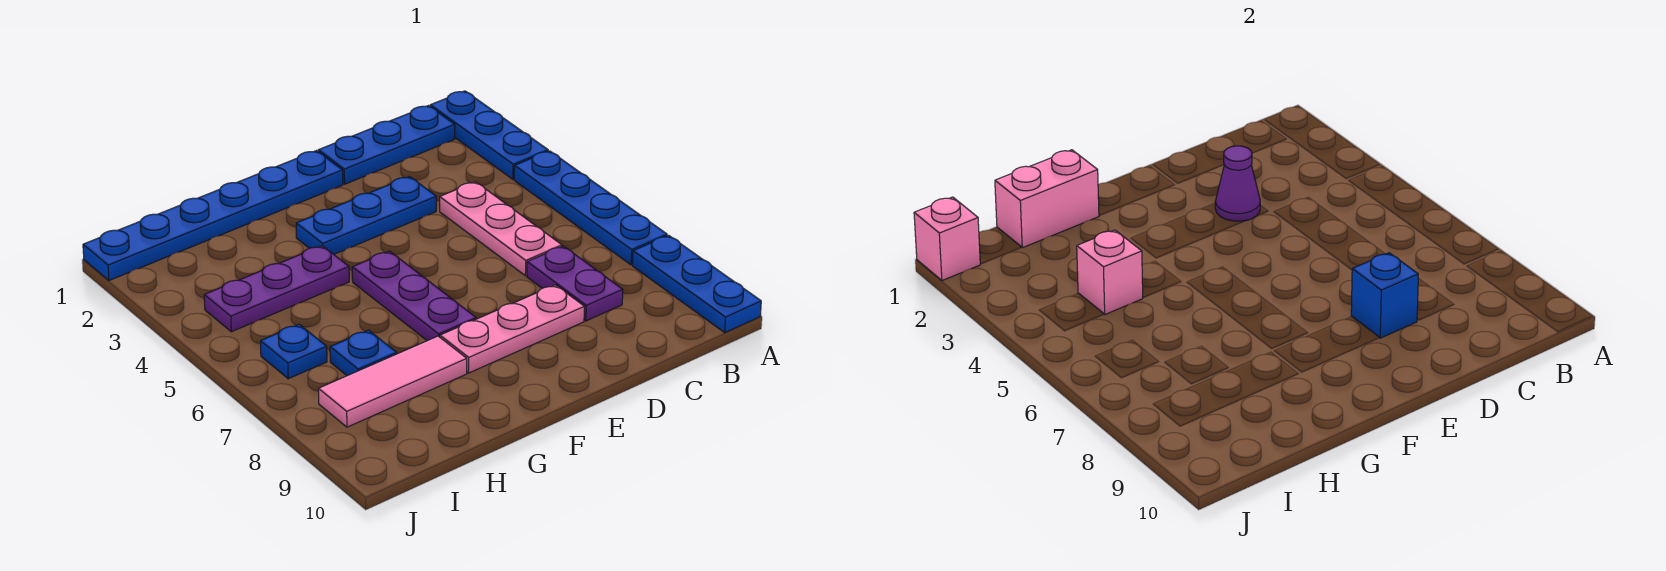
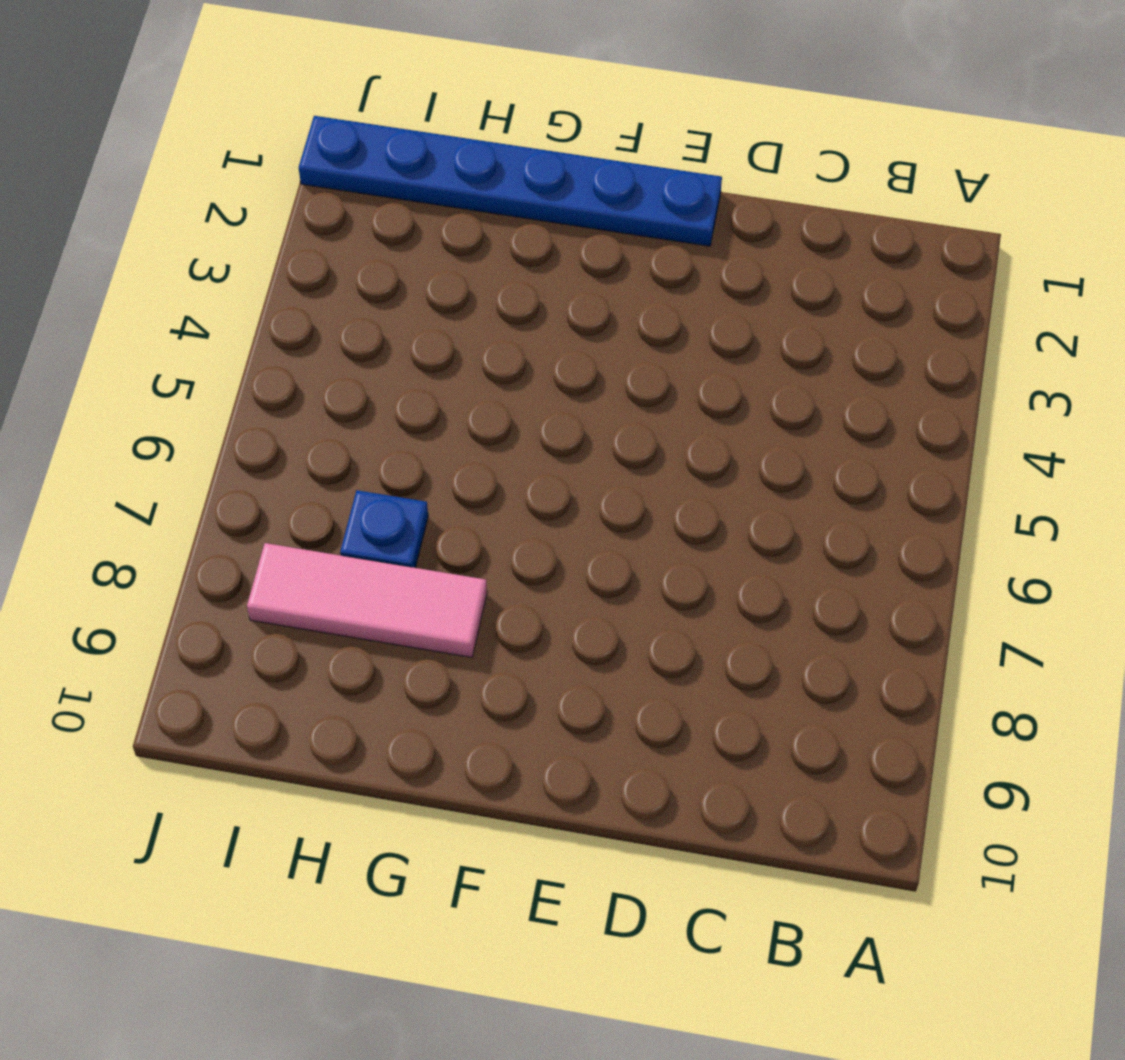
none -> blue plate A1:A3 level 1
none -> blue plate A4:A7 level 1
none -> blue plate A8:A10 level 1

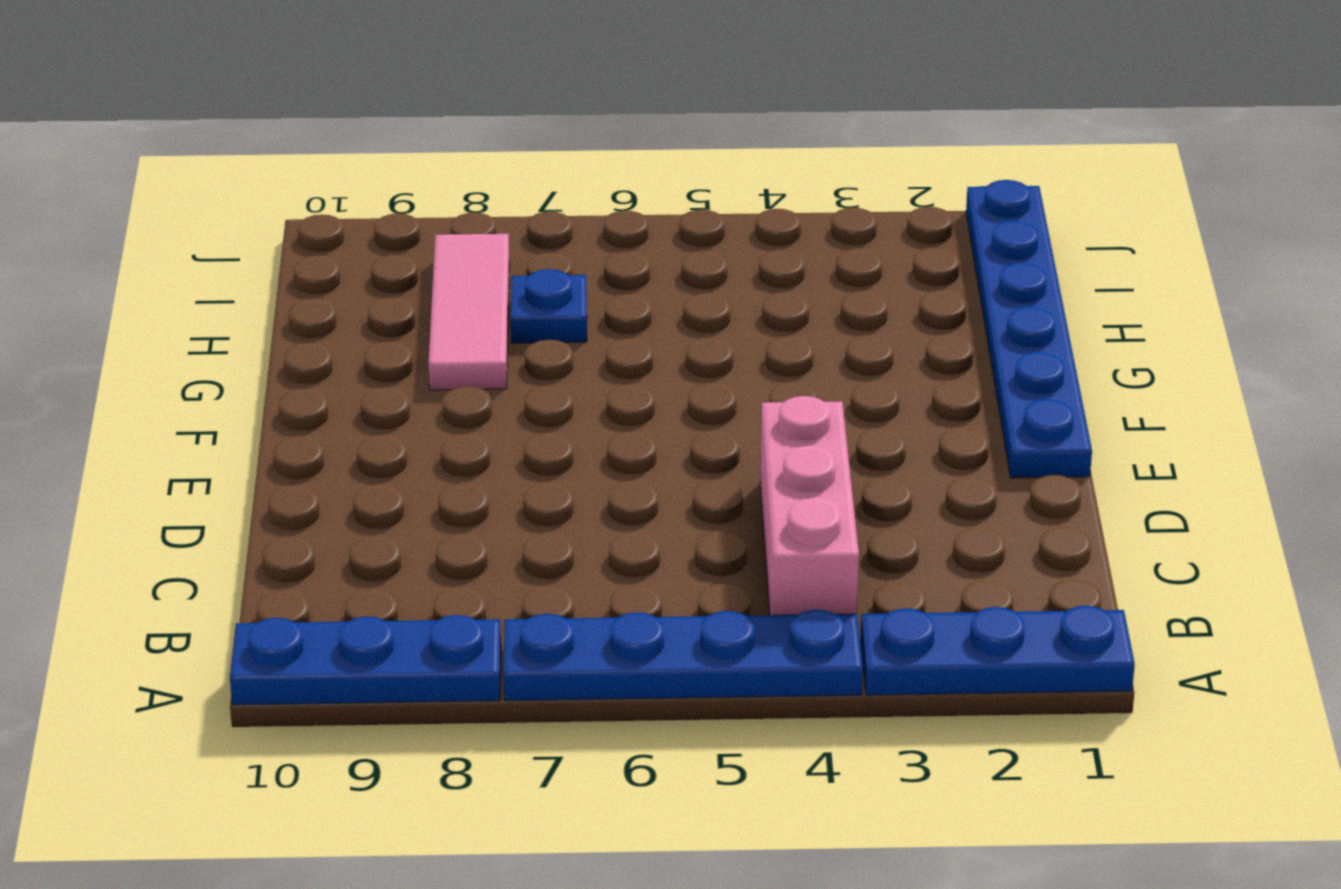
pink brick B4:D4 level 1 -> pink plate C4:C6 level 1
none -> blue plate B1:D1 level 1
none -> purple plate C7:C8 level 1
none -> blue plate D3:F3 level 1

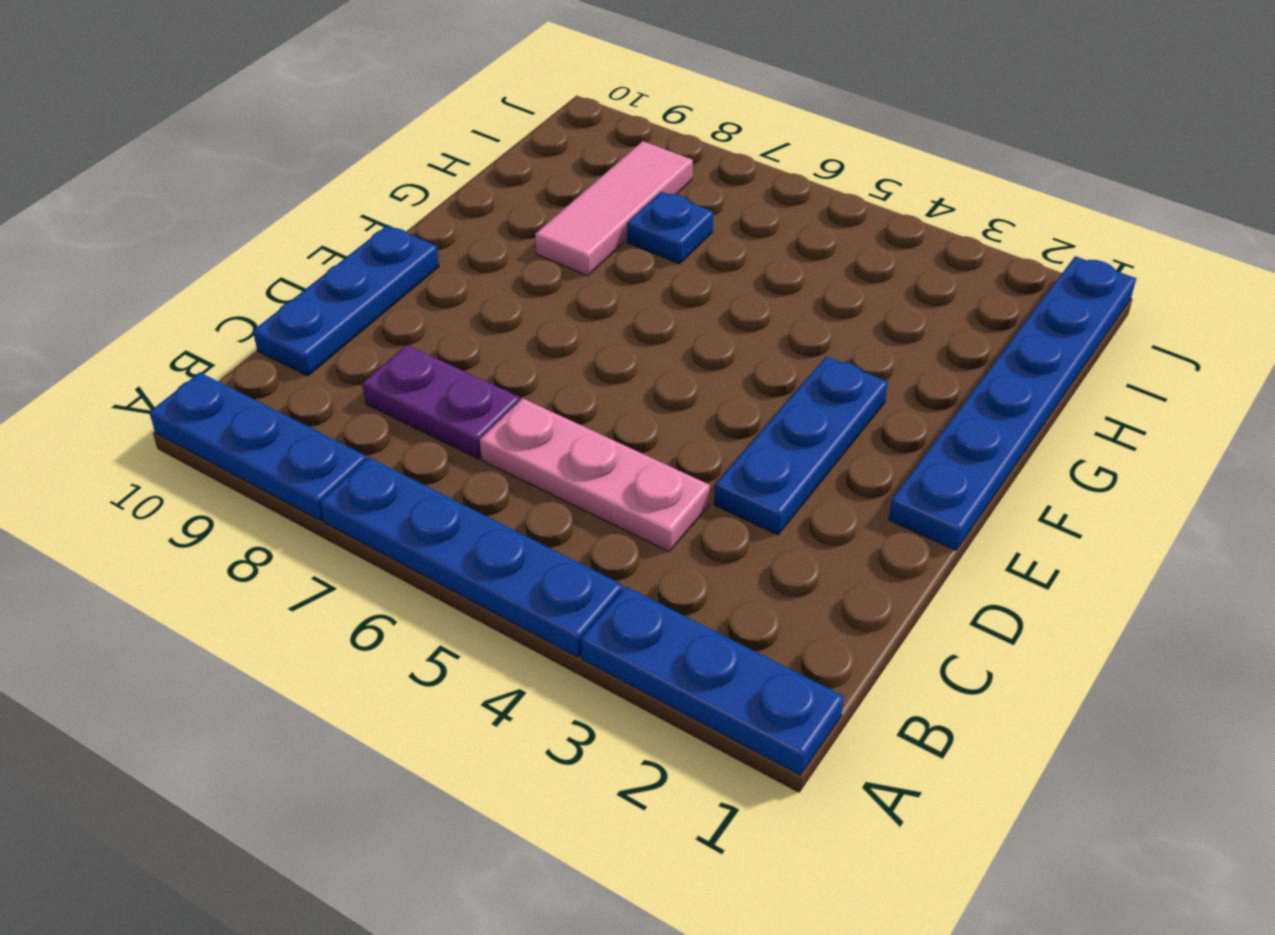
blue plate C10:E10 level 1 -> blue plate B1:D1 level 1
none -> pink plate D8:F8 level 1
none -> purple plate F5:F7 level 1
none -> purple plate G4:I4 level 1

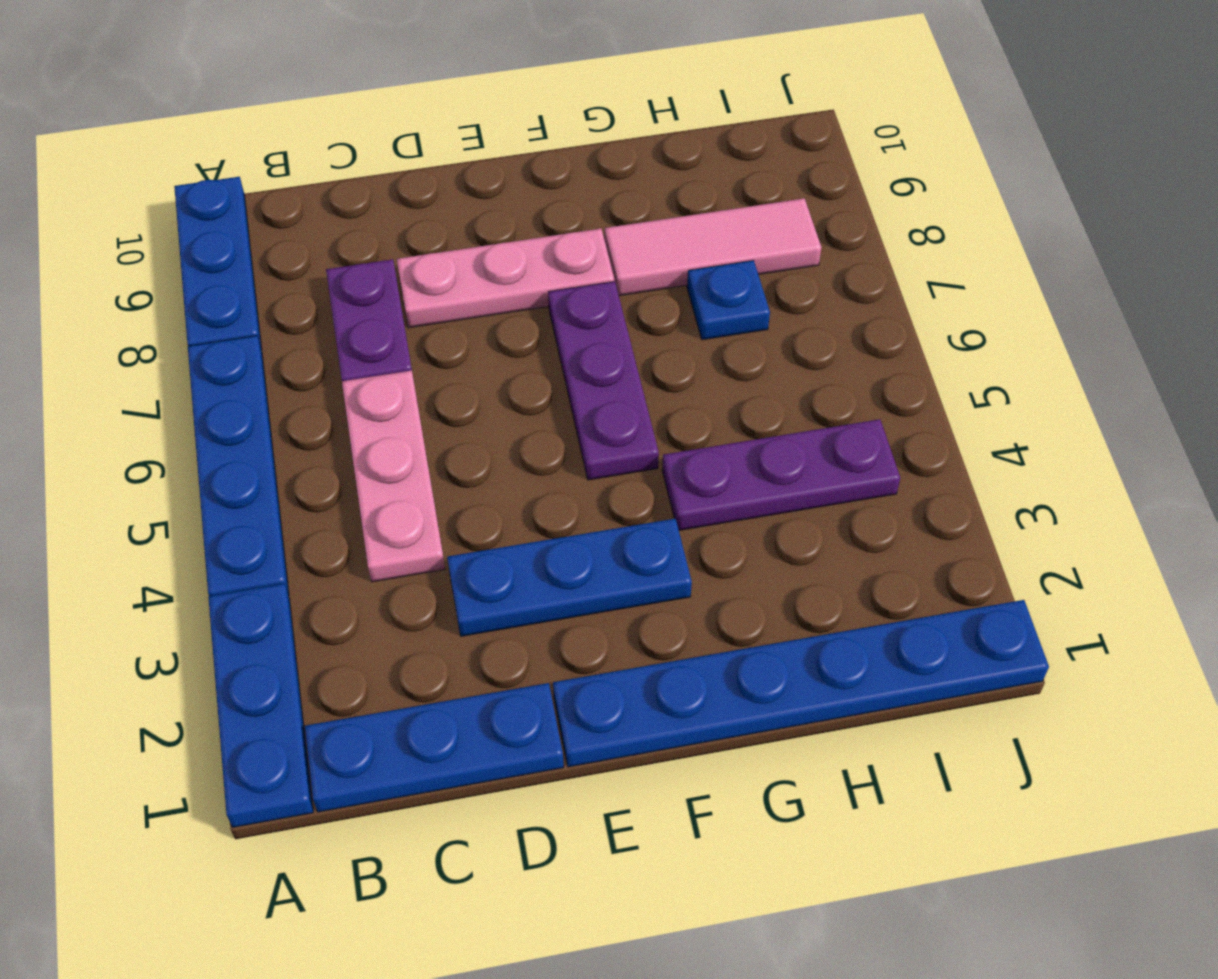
none -> blue plate I6 level 1
none -> purple cone D3 level 2
none -> blue brick D8 level 2

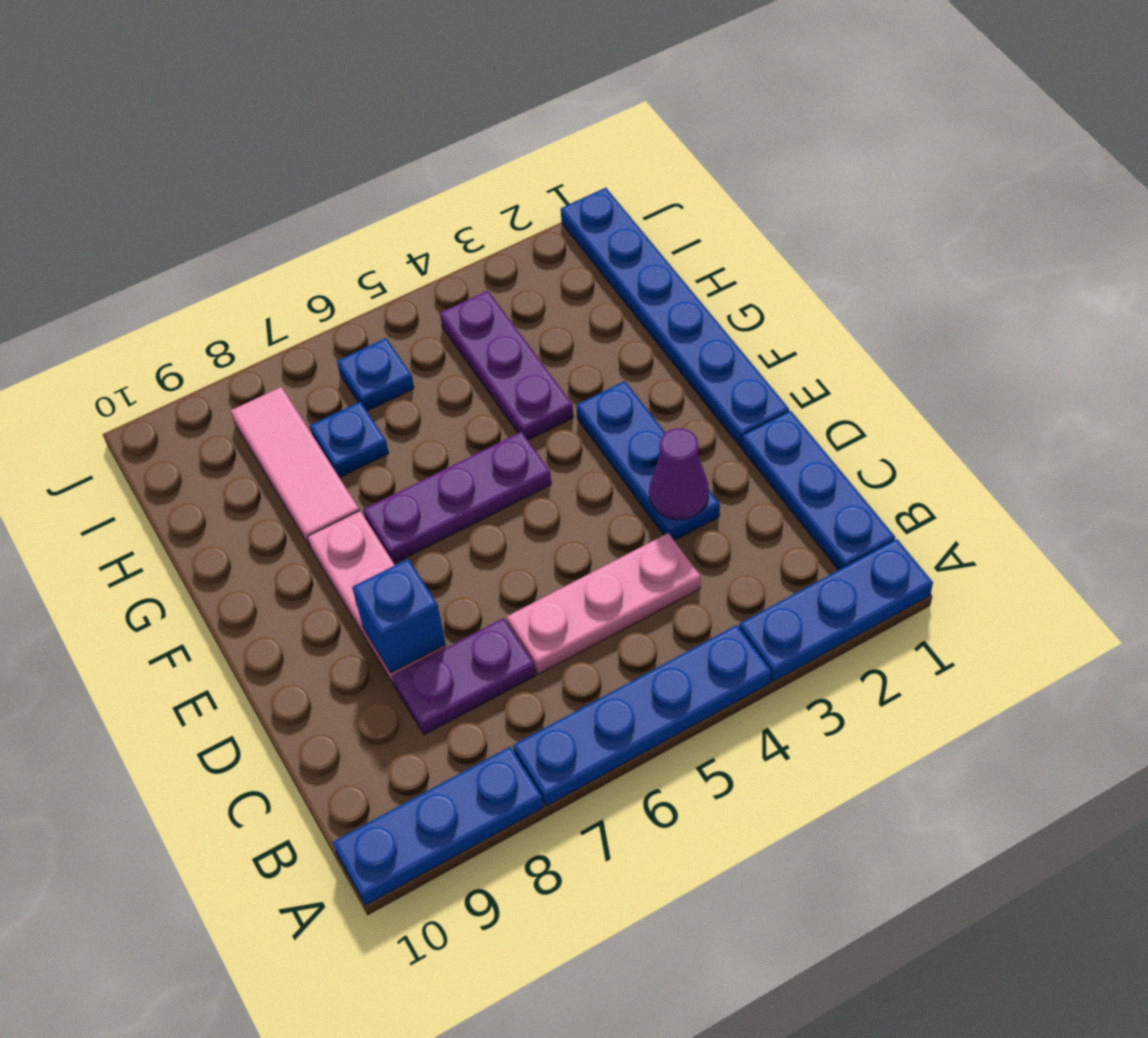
none -> pink brick G1:H1 level 2
none -> pink brick H4 level 2
none -> pink brick J1 level 2

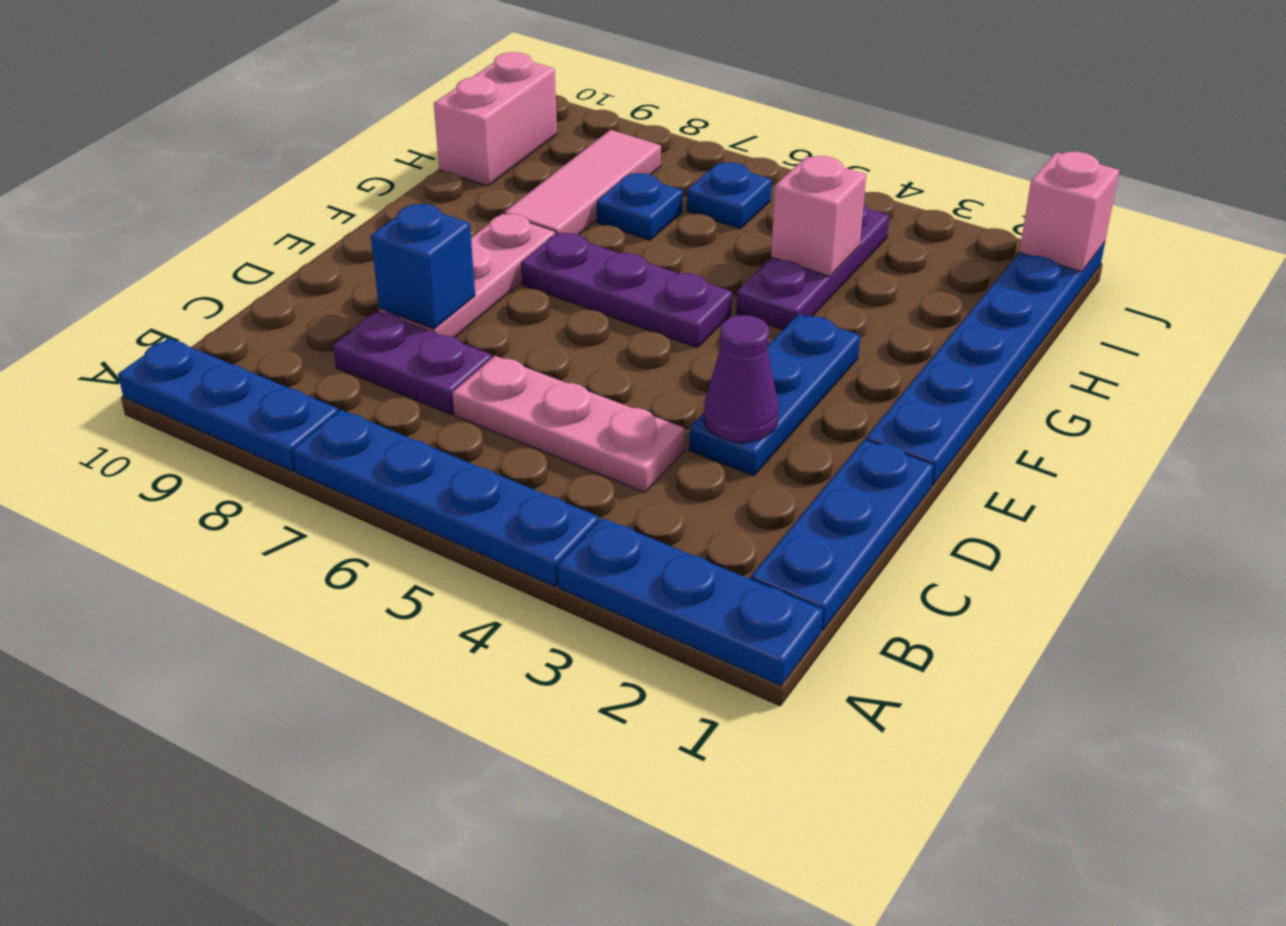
pink brick H10:I10 level 1 -> pink brick G1:H1 level 2

